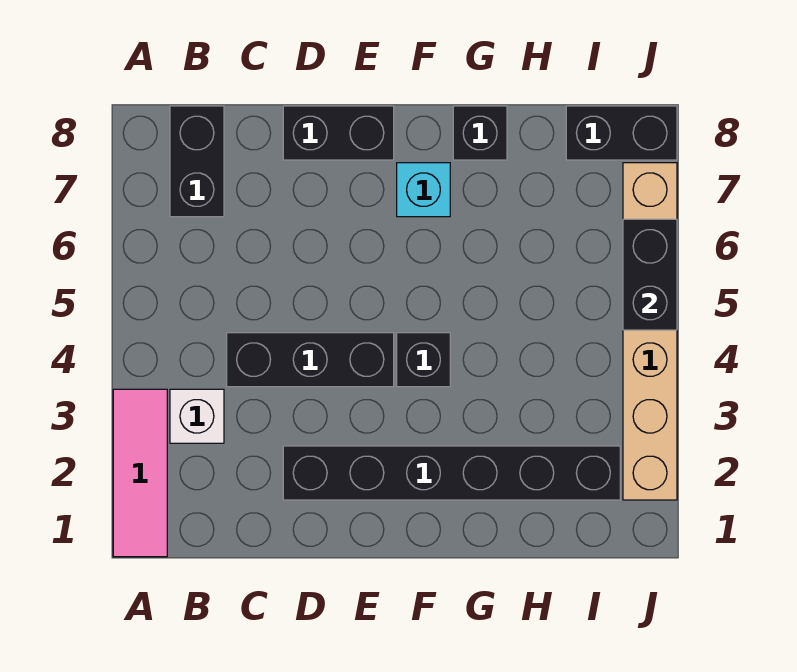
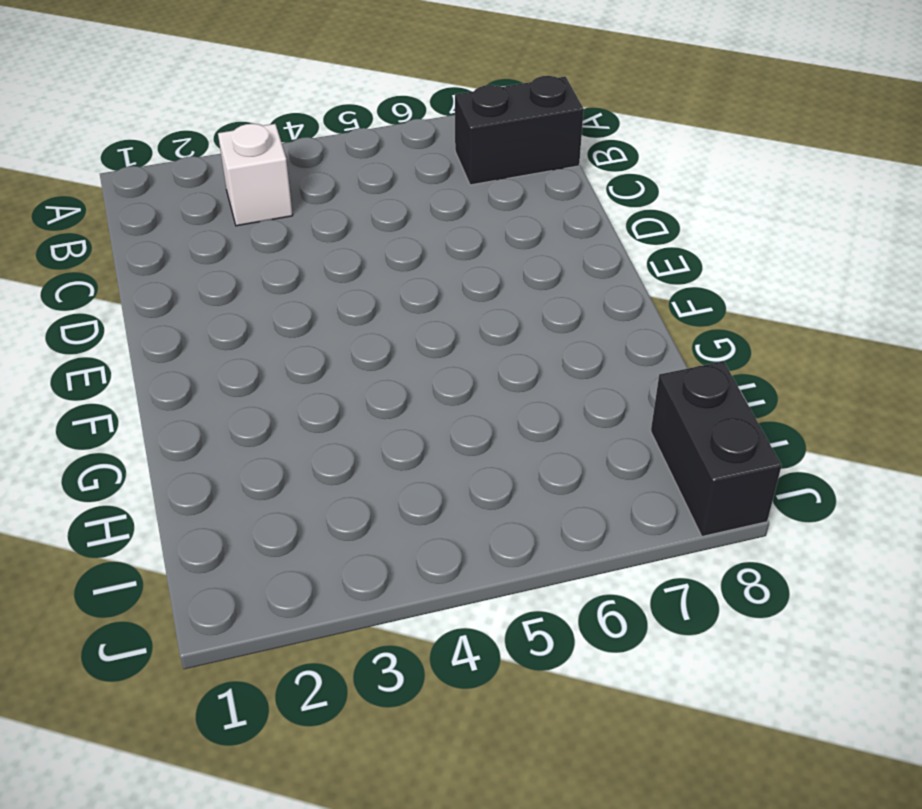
none -> pink tile A1:A3 level 1
none -> black brick C4:E4 level 1
none -> black brick D2:I2 level 1

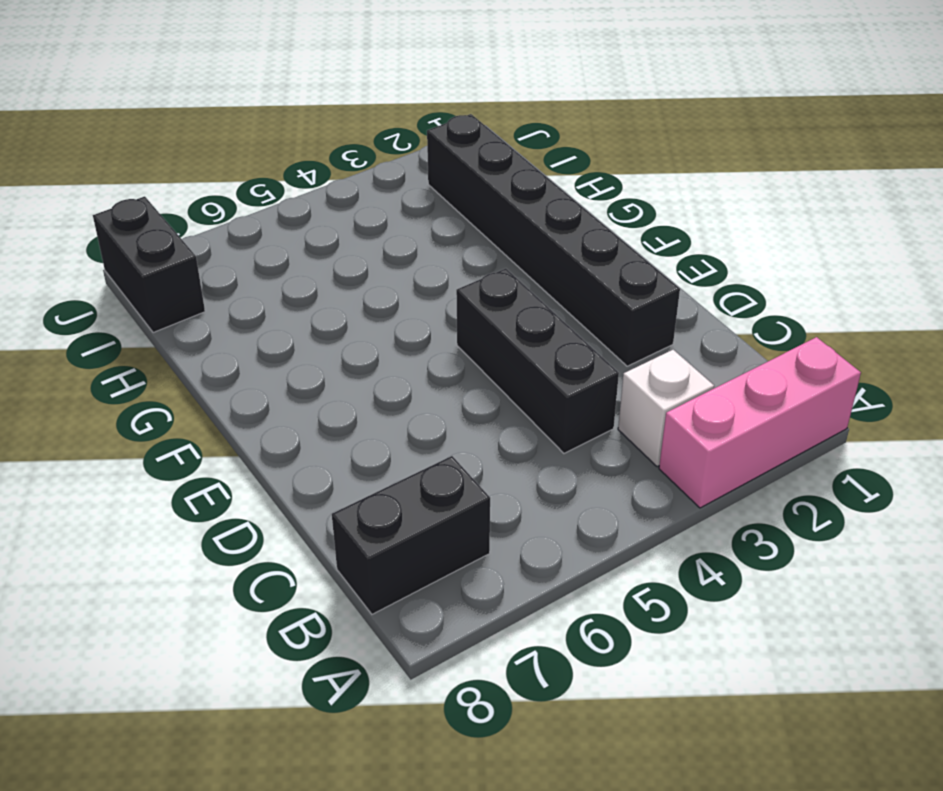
pink brick A1:A3 level 1 -> pink tile A1:A3 level 1
none -> black brick D8:E8 level 1
none -> black brick F4 level 1
none -> cyan brick F7 level 1

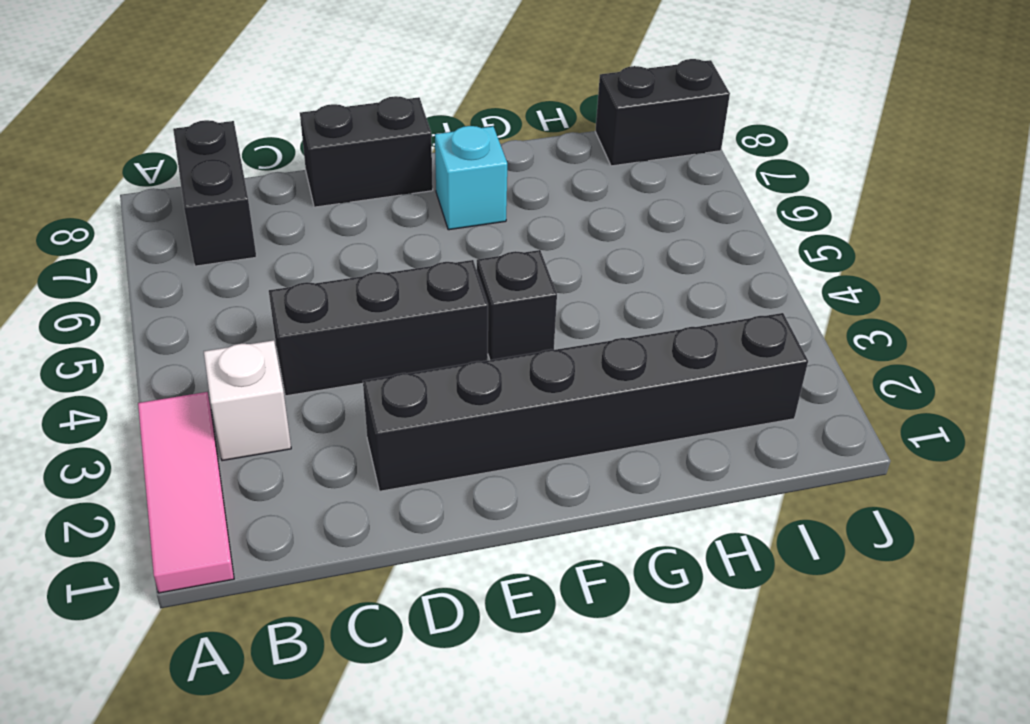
none -> black brick G8 level 1
none -> tan brick J2:J7 level 1
none -> black brick J5:J6 level 2

